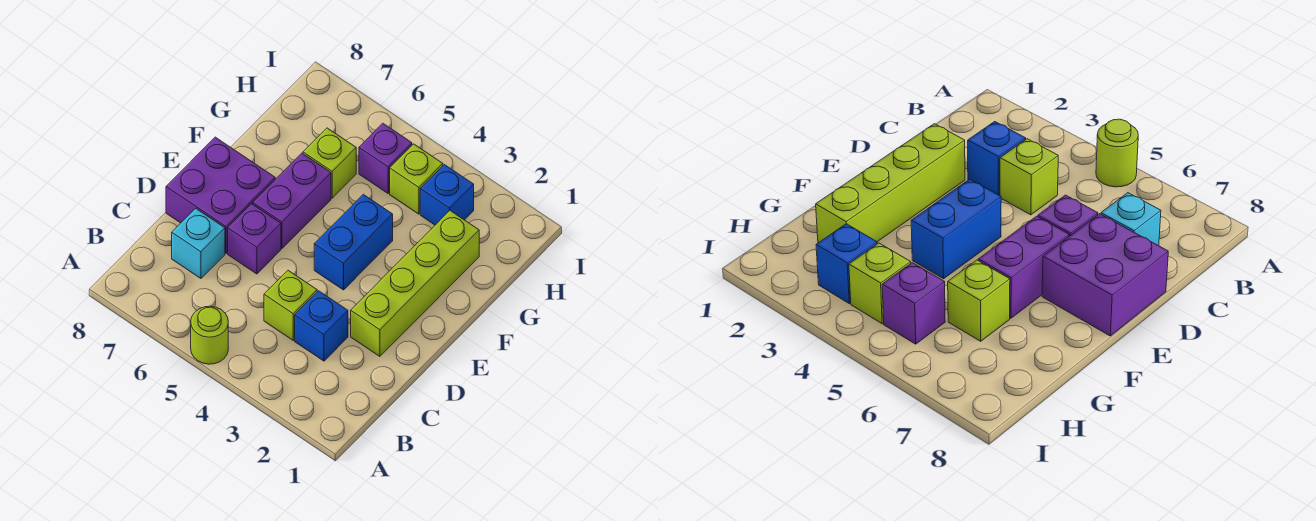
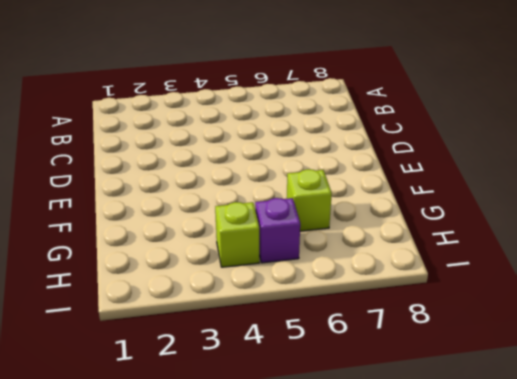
none -> lime round brick A5 level 1
none -> blue brick C3 level 1
none -> lime brick C4 level 1

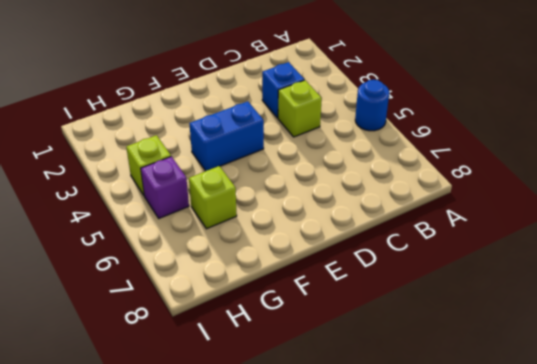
blue round brick A5 level 1 -> lime round brick A5 level 1
none -> cyan brick C7 level 1
none -> lime brick D2:G2 level 1
none -> purple brick D6 level 1

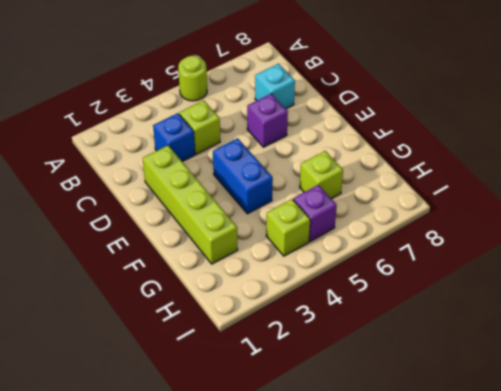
none -> purple brick D7:E8 level 1
none -> purple brick E6:F6 level 1
none -> blue brick H3 level 1

